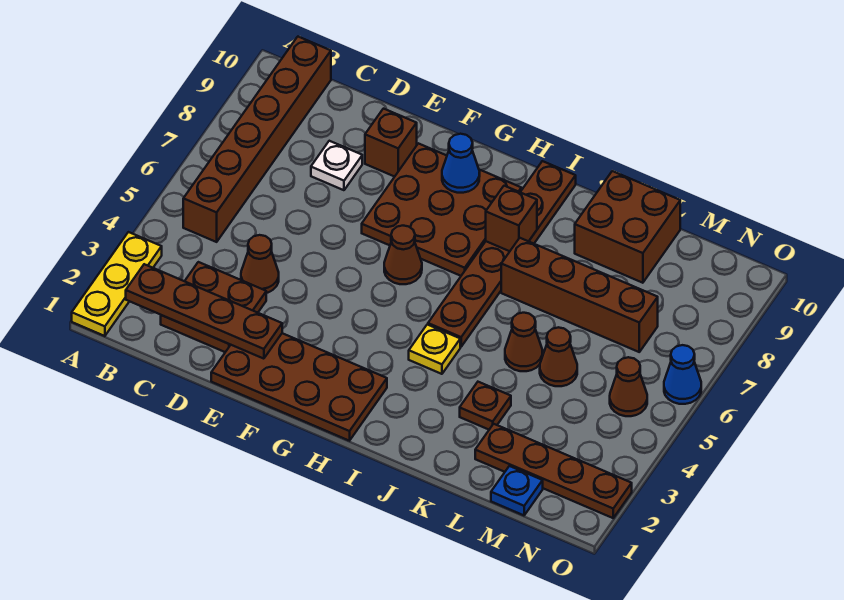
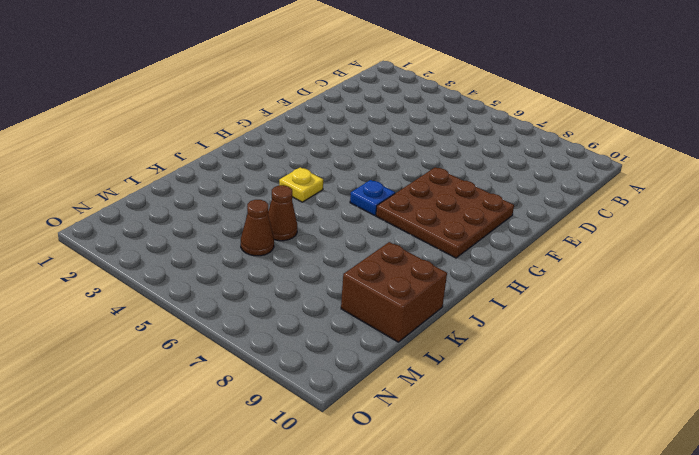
blue plate H6 level 1 -> blue plate M1 level 1
none -> yellow plate A1:A3 level 1
none -> brown brick B5:B10 level 1
none -> brown plate C2:D3 level 1

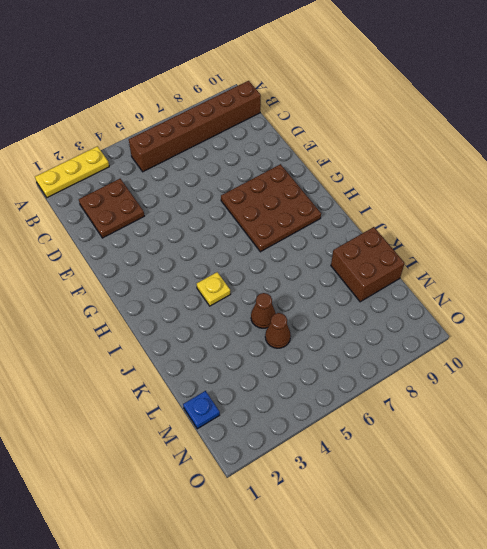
none -> brown cone D4 level 1
none -> white plate D8 level 1
none -> brown plate E1:H2 level 1

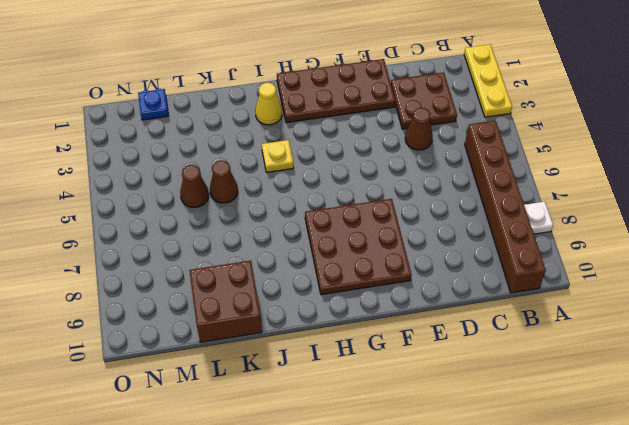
white plate A8 level 1 -> white plate D8 level 1
yellow cone I2 level 1 -> none
none -> brown brick E9 level 1
none -> brown cone G6 level 1
none -> brown plate I5:I10 level 1

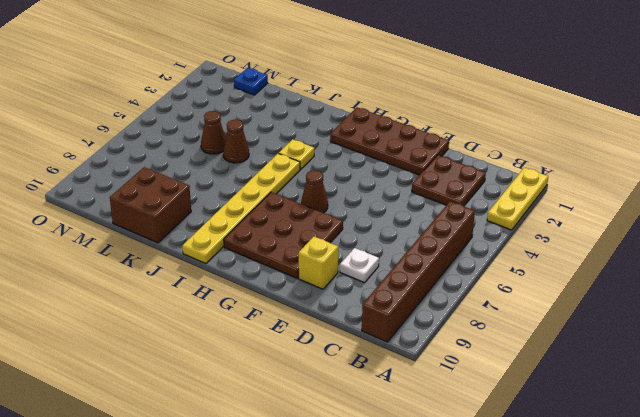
yellow brick E9 level 1 -> brown brick E9 level 1
yellow plate I5:I10 level 1 -> brown plate I5:I10 level 1
none -> brown cone D4 level 1
none -> brown brick J7:M7 level 1
none -> brown plate K3 level 1

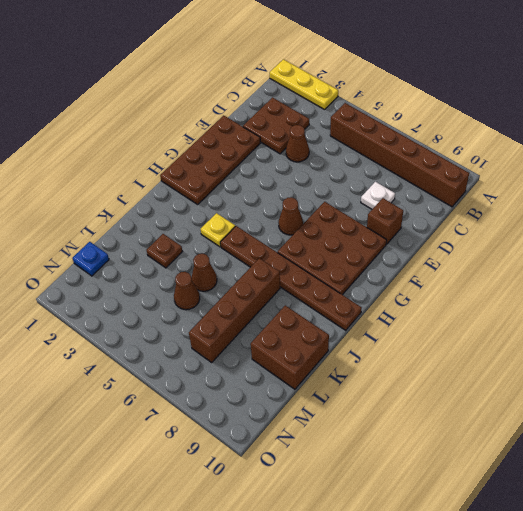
none -> brown plate L2:O2 level 1
none -> brown cone N5 level 1
none -> blue cone O6 level 1

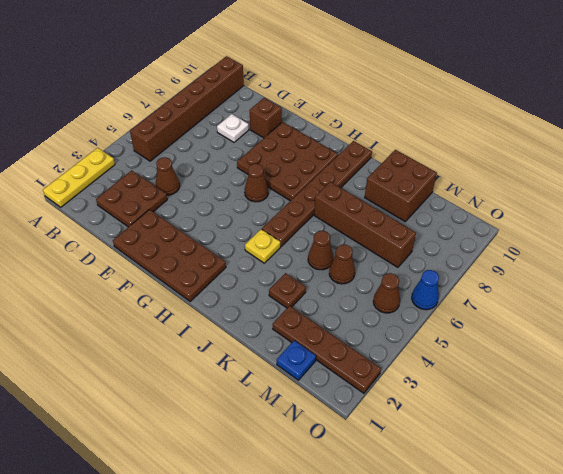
none -> brown plate B2:E2 level 2
none -> blue cone G9 level 2
none -> brown brick I8 level 2

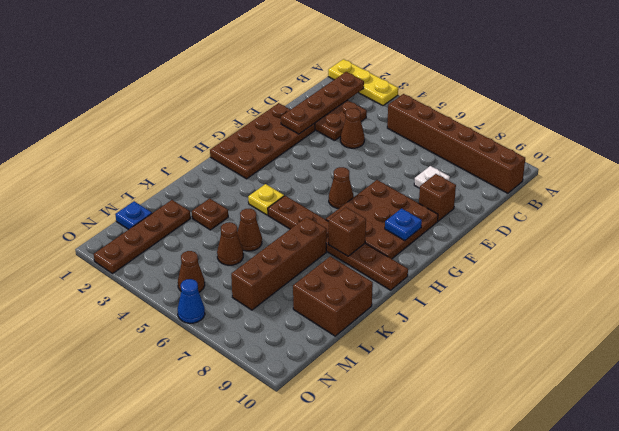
blue plate G9 level 2 -> blue cone G9 level 2

